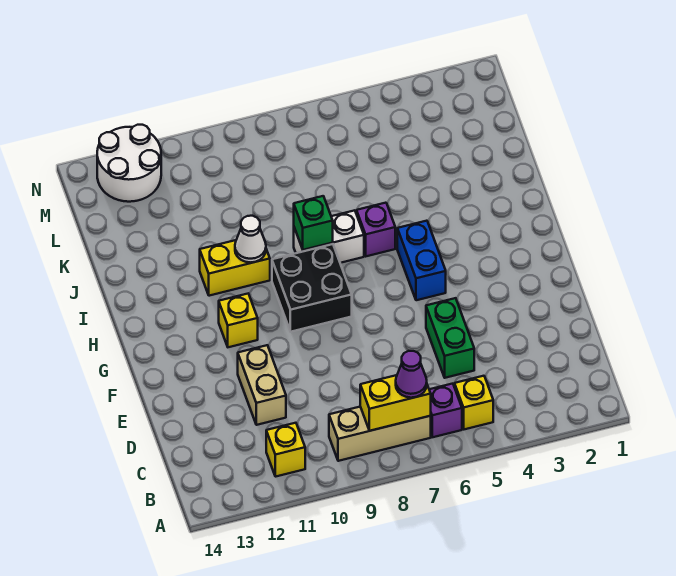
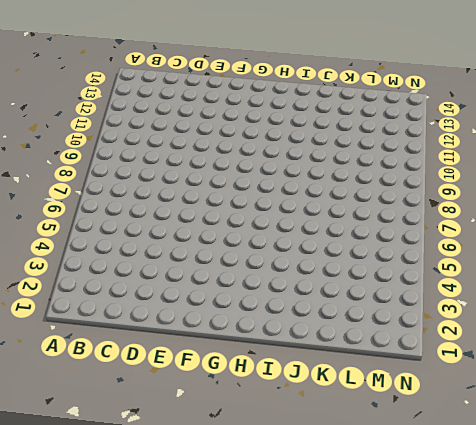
none -> yellow brick B5 level 1
none -> purple brick B6 level 1
none -> tan brick B7:B9 level 1

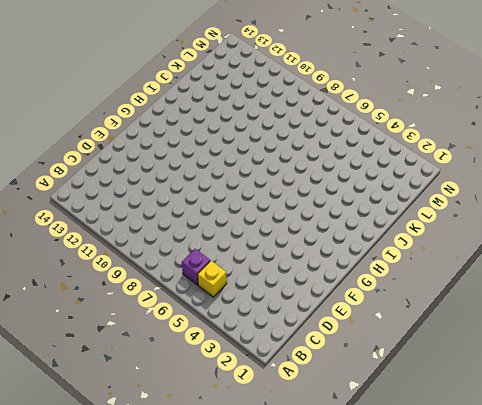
none -> tan brick B7:B9 level 1
none -> yellow brick B11 level 1
none -> green brick D5:E5 level 1

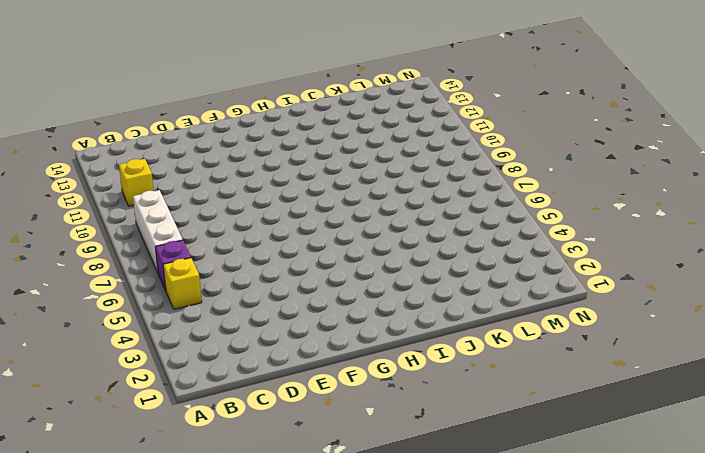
white brick B7:B9 level 1 -> tan brick B7:B9 level 1
none -> green brick D5:E5 level 1
none -> tan brick D11:E11 level 1
none -> blue brick G5:H5 level 1

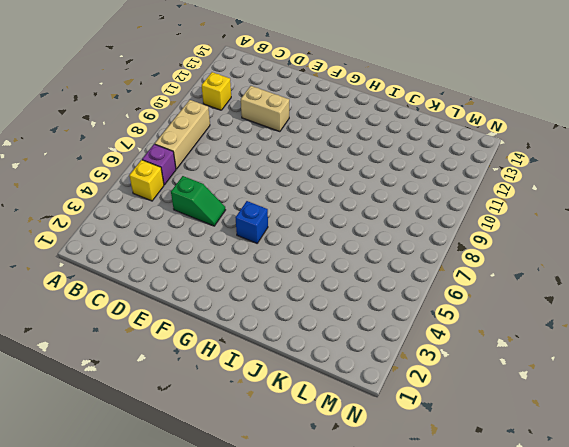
green slope D5:E5 level 1 top D -> green brick D5:E5 level 1
blue brick G5 level 1 -> blue brick G5:H5 level 1
none -> black brick G8:H9 level 1
none -> yellow brick G11 level 1
none -> purple brick I6 level 1

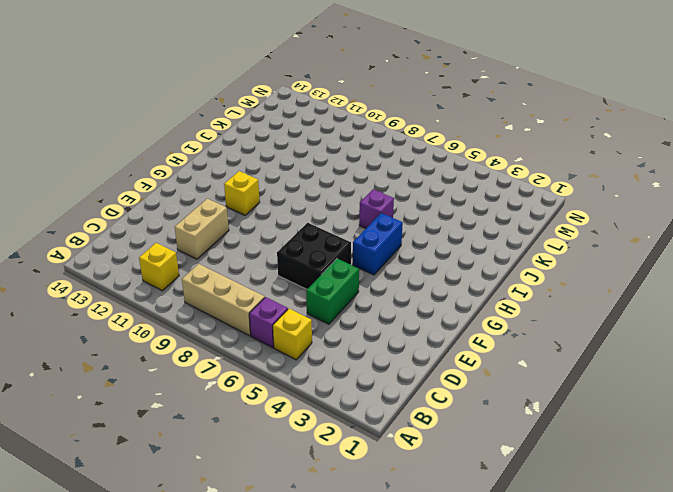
black brick E6:F7 level 1 -> black brick G8:H9 level 1
none -> white brick I7:I8 level 1
none -> yellow brick I10:I11 level 1
none -> white round brick M12:N13 level 1

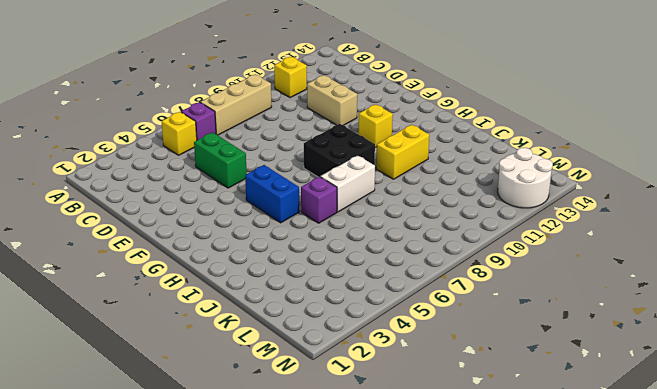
none -> yellow brick B7:B8 level 2
none -> green brick I8 level 2
none -> white cone I10 level 2

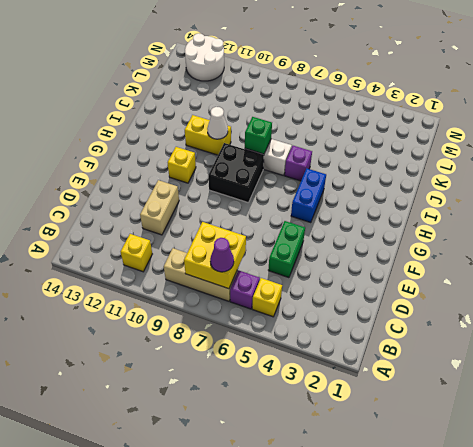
yellow brick B7:C8 level 2 -> yellow brick B7:B8 level 2

